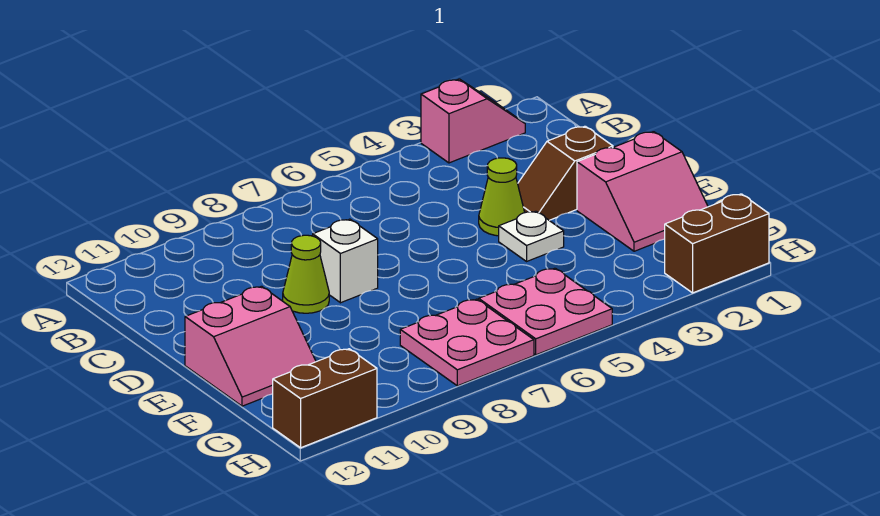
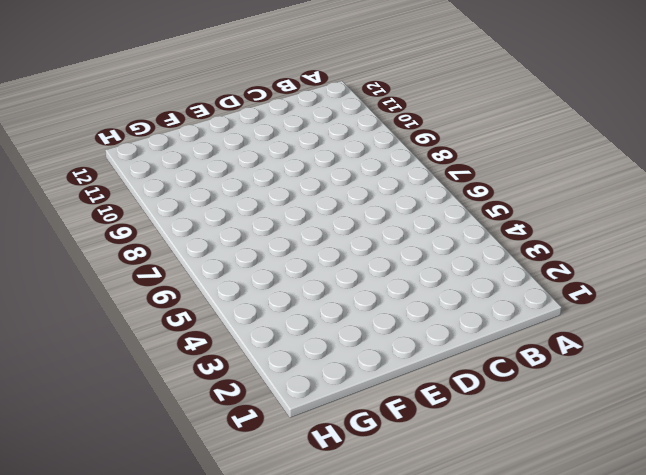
none -> pink slope A2:A3 level 1 top 3
none -> brown slope D2:D3 level 1 top 2
none -> lime cone D4 level 1

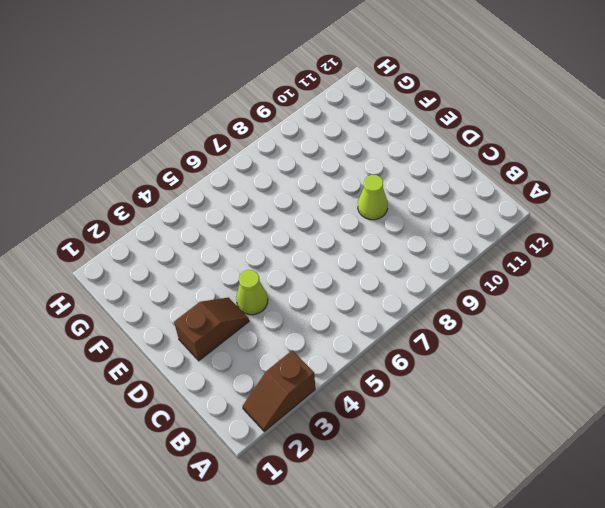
brown slope A2:A3 level 1 top 3 -> pink slope A2:A3 level 1 top 3
none -> white brick D8 level 1
none -> pink slope E1:F2 level 1 top E
none -> white plate E4 level 1

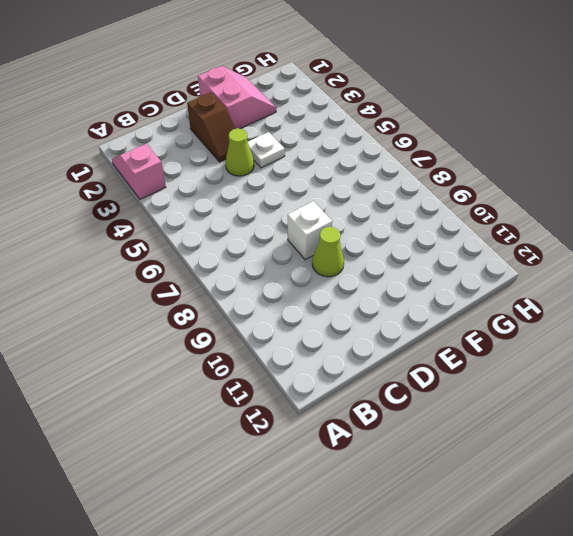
none -> pink slope E11:F12 level 1 top E
none -> pink plate G5:H6 level 1
none -> pink plate G7:H8 level 1

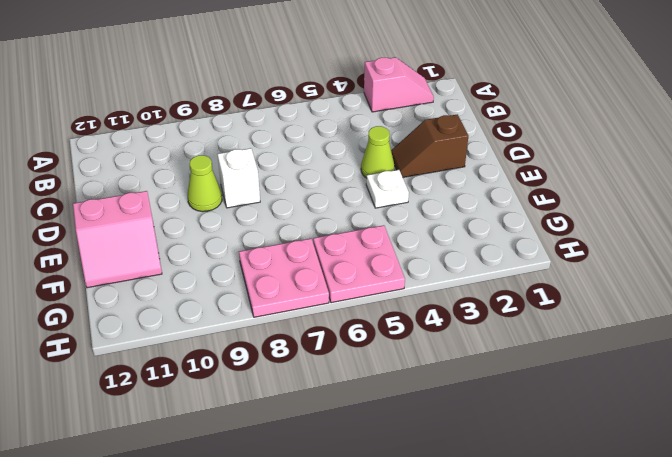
none -> pink slope E1:F2 level 1 top E
none -> brown brick H1:H2 level 1
none -> brown brick H11:H12 level 1

